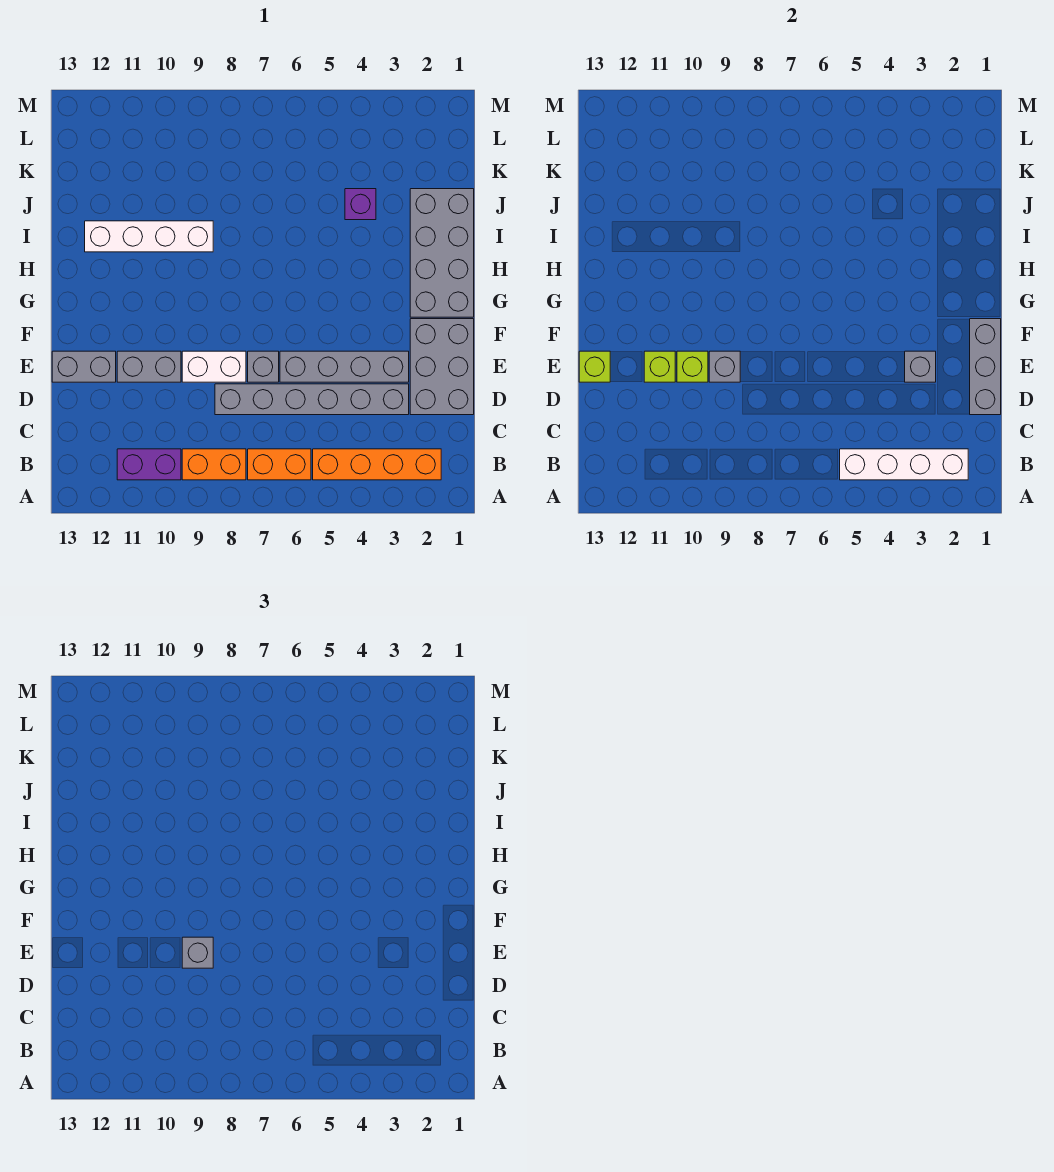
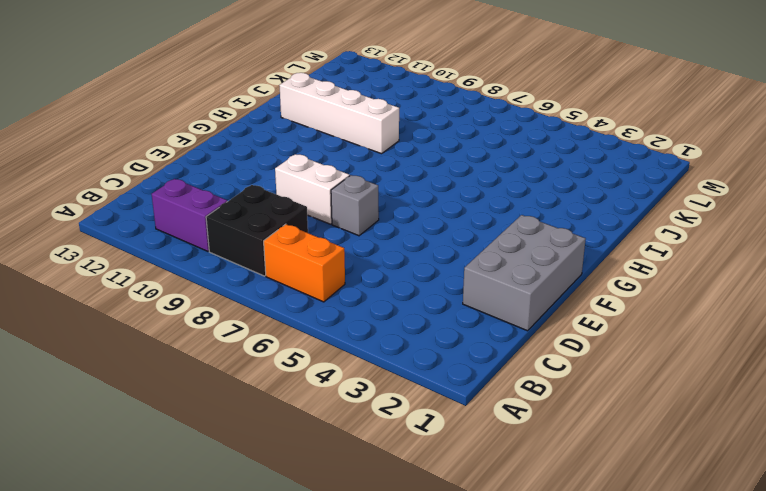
black brick B8:C9 level 1 -> orange brick B8:B9 level 1
none -> orange brick B2:B5 level 1
none -> grey brick D3:D8 level 1
none -> grey brick E3:E6 level 1

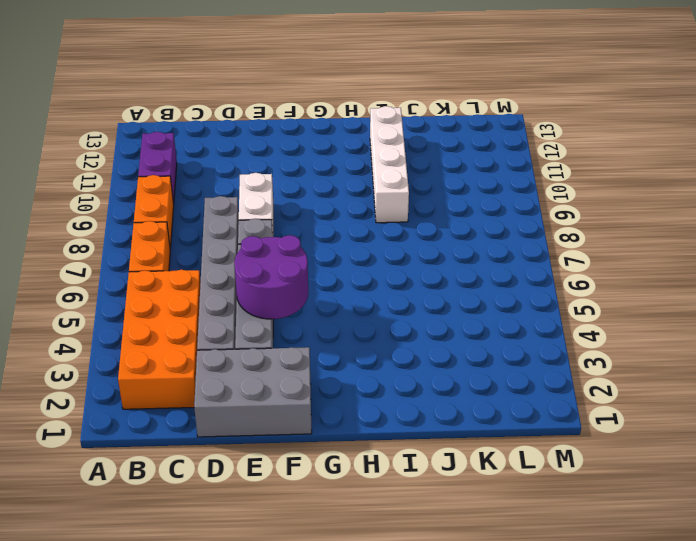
orange brick B2:C5 level 1 -> orange brick B2:B5 level 1
purple round brick E4:F5 level 2 -> none
none -> grey brick E10:E11 level 1
none -> grey brick E12:E13 level 1
none -> grey brick G1:J2 level 1

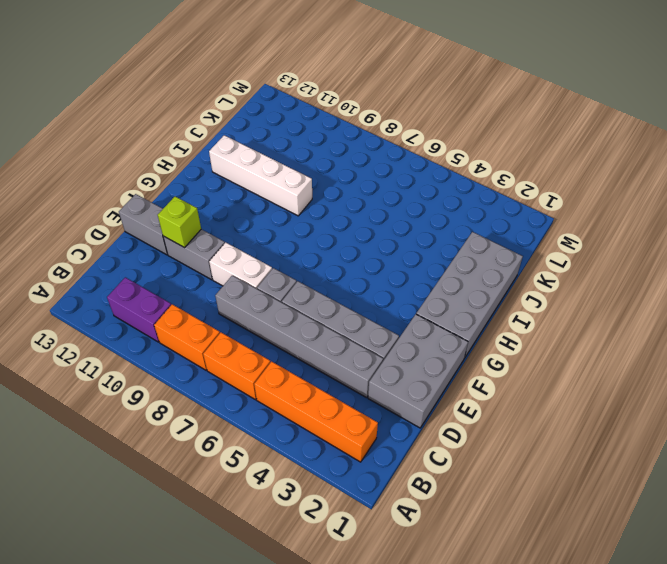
none -> purple brick J4 level 1
none -> white brick B2:B5 level 2
none -> grey brick D1:F1 level 2

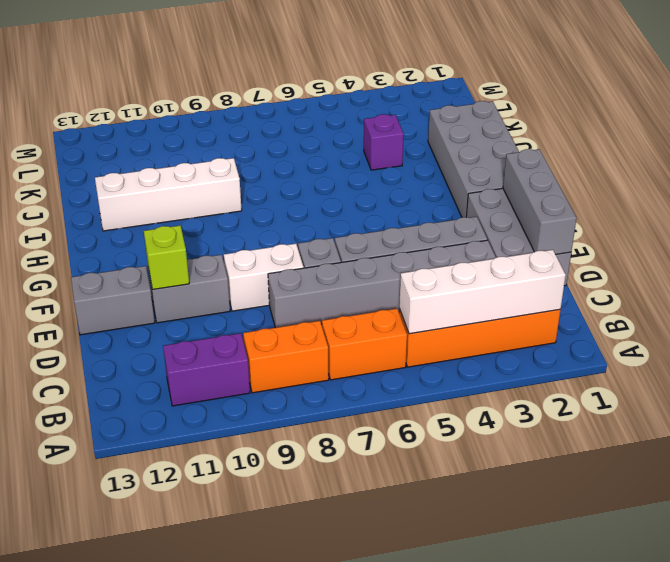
none -> grey brick E3 level 2
none -> grey brick E9 level 2
none -> lime brick E10 level 2

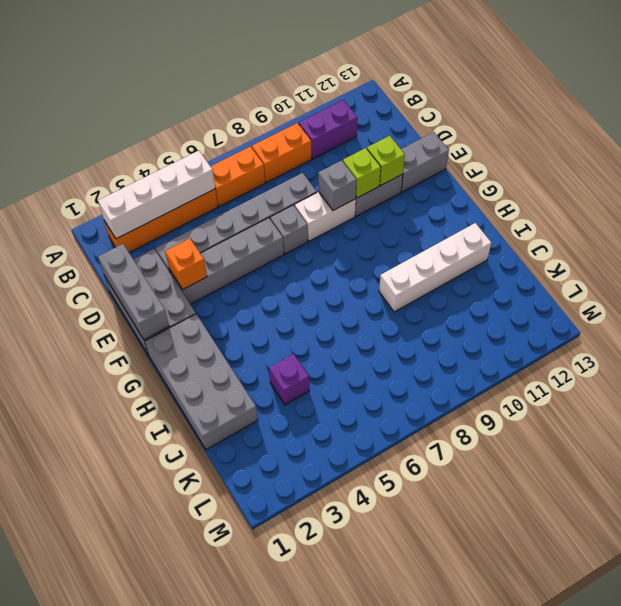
orange brick E3 level 2 -> grey brick E3 level 2
none -> lime brick E13 level 2
none -> grey brick E9 level 3

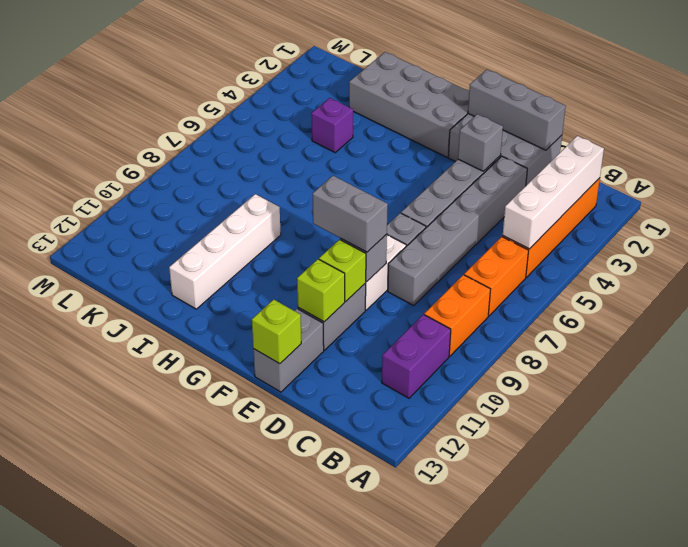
grey brick E9:F9 level 3 -> grey brick E9 level 3

